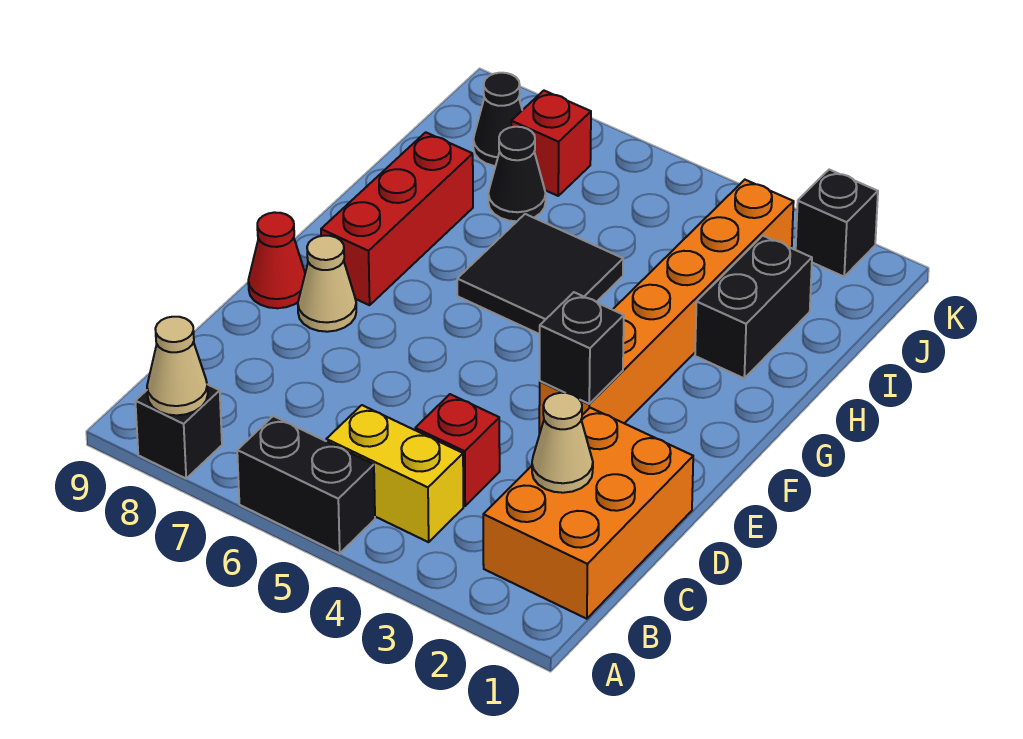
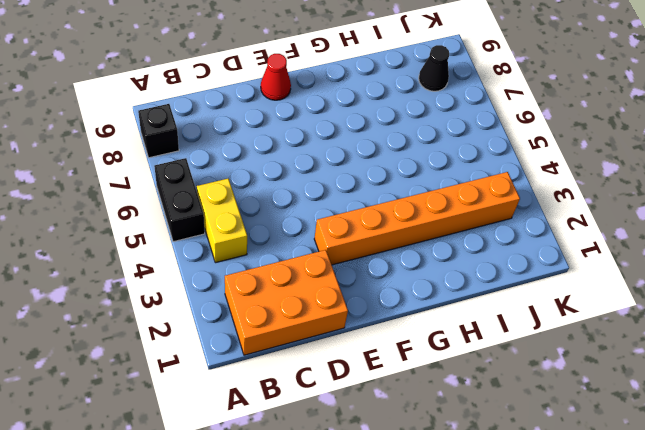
none -> red brick C4 level 1
none -> tan cone E8 level 1
none -> red brick F8:H8 level 1

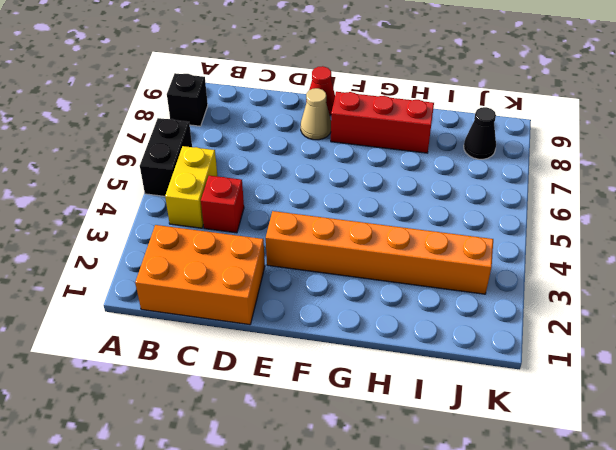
none -> black tile G5:H6 level 1
none -> black brick H2:I2 level 1
none -> black cone I7 level 1

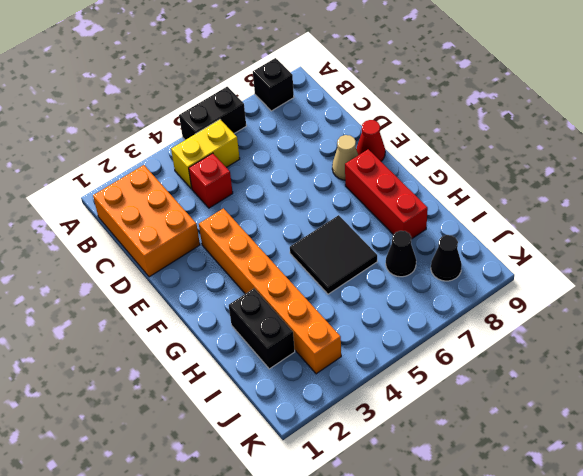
none -> red brick J7 level 1
none -> black brick K2 level 1
none -> tan cone A8 level 2

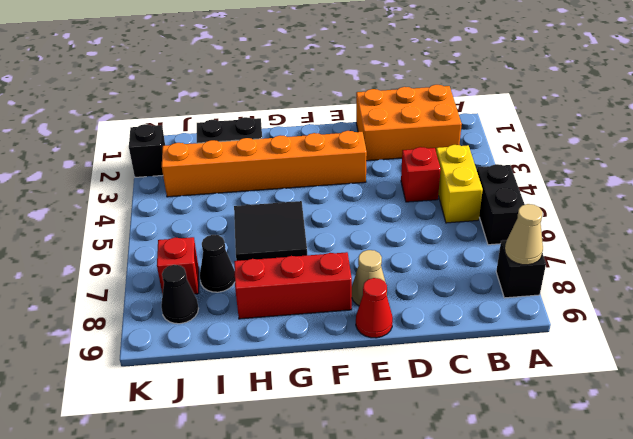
none -> tan cone C2 level 2
none -> black brick E3 level 2

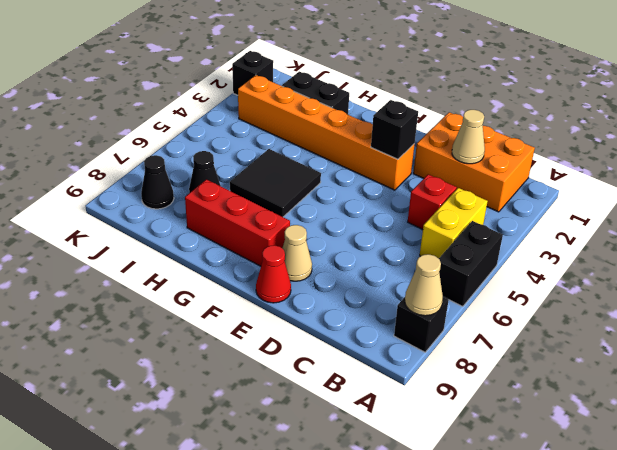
none -> red brick J7 level 1

